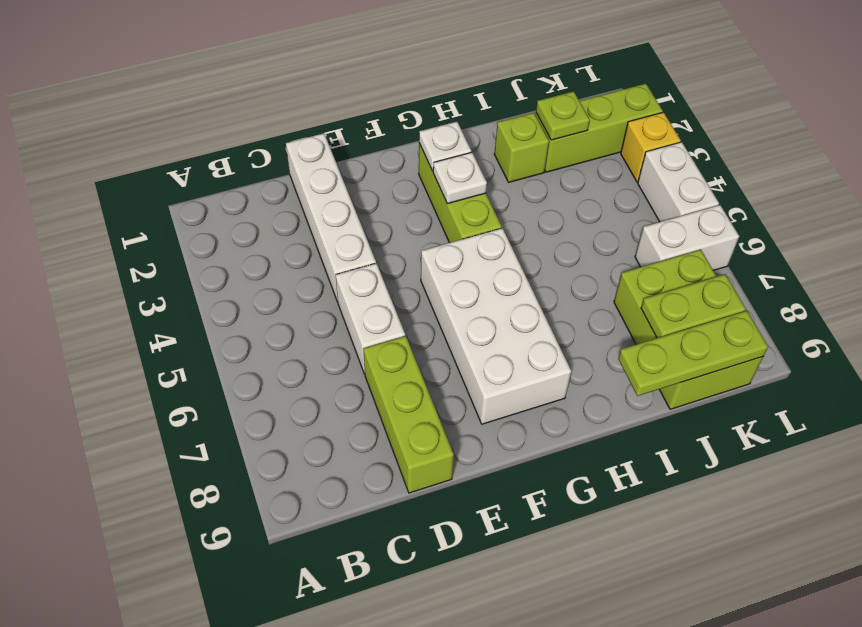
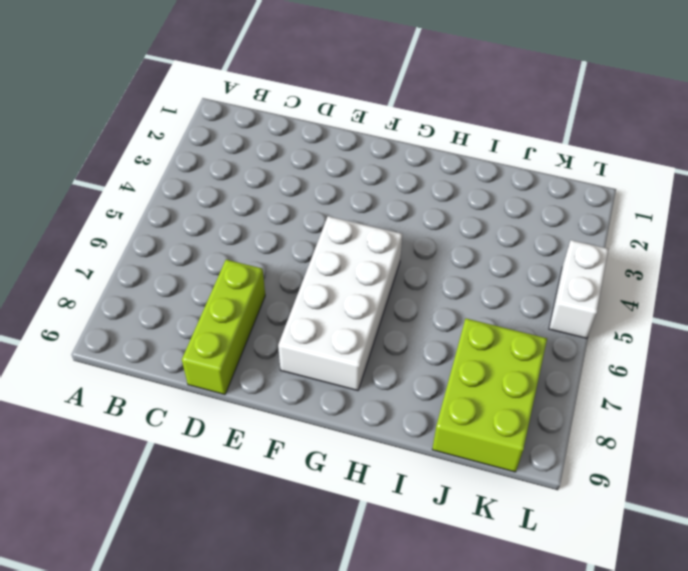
none -> white brick D1:D4 level 1
none -> white brick D5:D6 level 1
none -> lime brick G2:G4 level 1

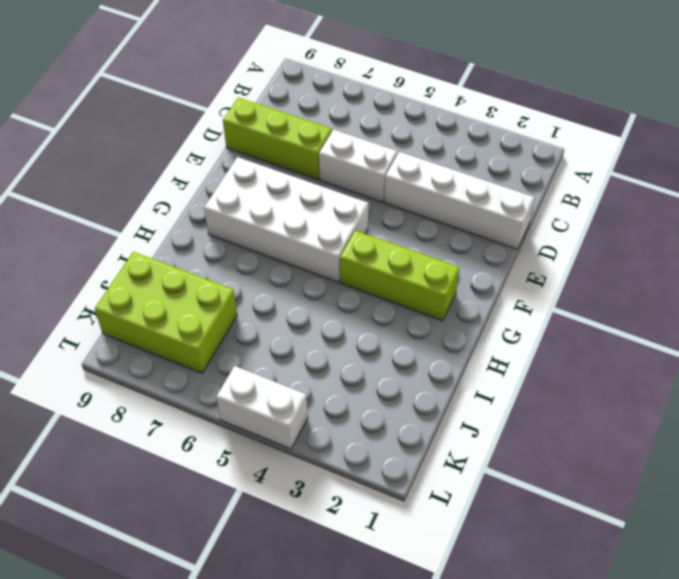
none -> lime brick I2 level 1
none -> lime brick J2:L2 level 1
none -> white brick K6:L6 level 1

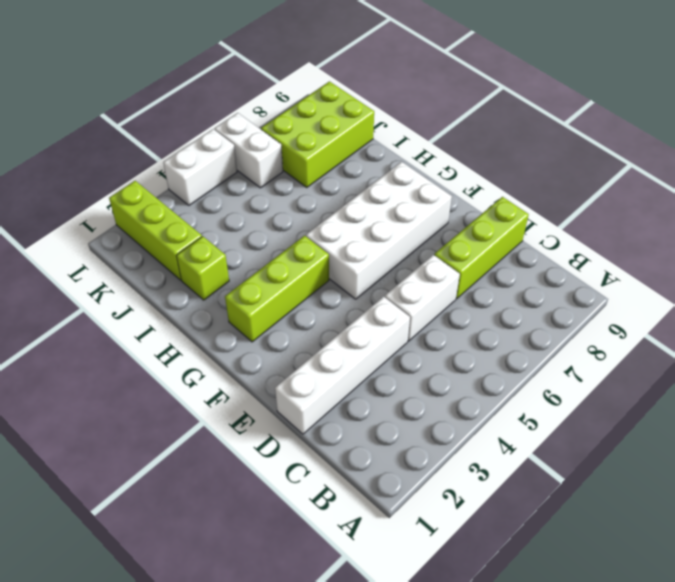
none -> yellow brick L3 level 1
none -> white plate G2 level 2
none -> white plate G3 level 2

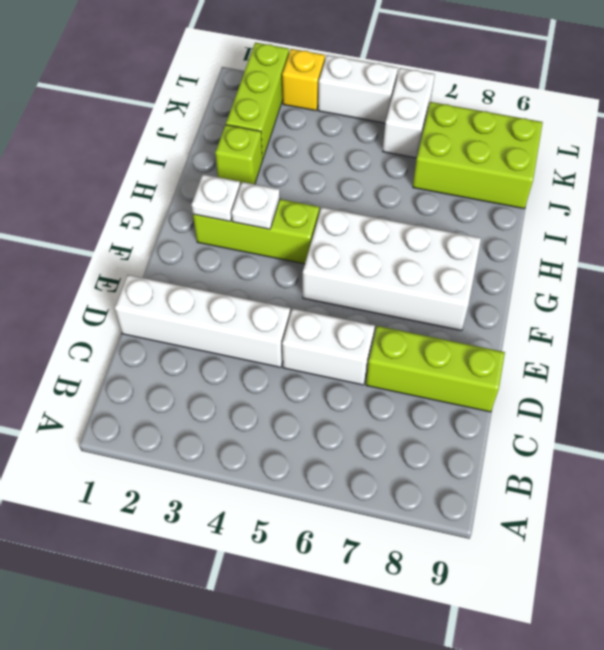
none -> lime plate I9:K9 level 2
none -> lime plate J2 level 2
none -> lime plate J8:K8 level 2

